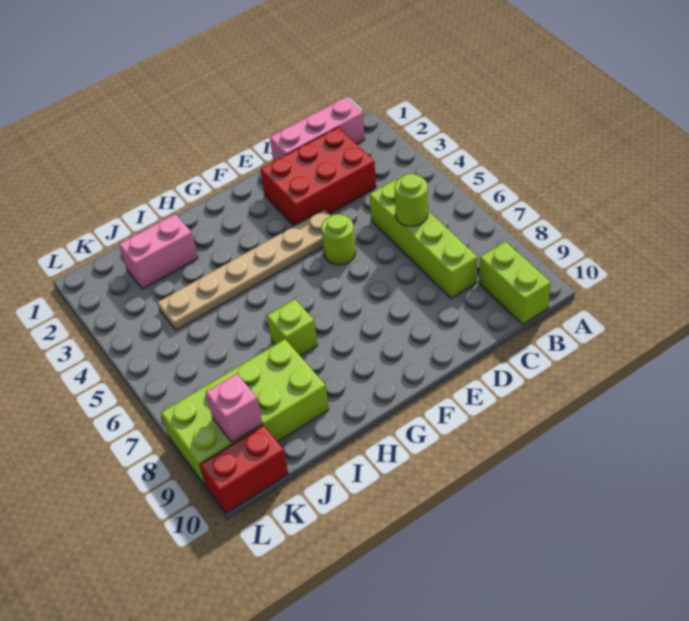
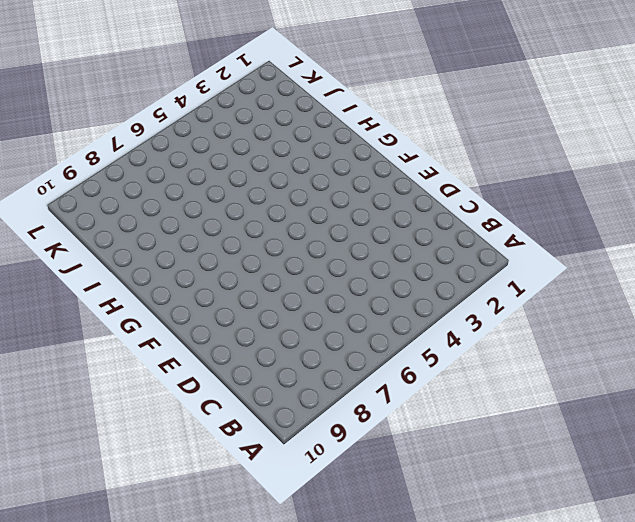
none -> pink brick B1:D1 level 1
none -> lime brick B9:B10 level 1
none -> red brick C2:E3 level 1

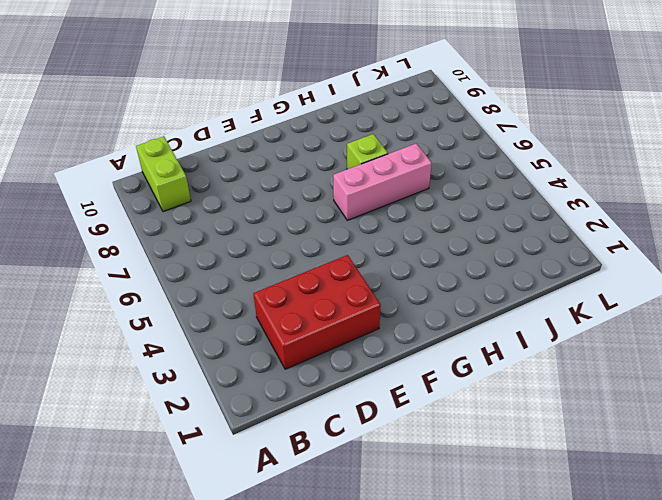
pink brick G6:I6 level 1 -> pink brick B1:D1 level 1
none -> lime brick C5:C8 level 1
none -> tan plate E4:J4 level 1
none -> lime round brick E5 level 1

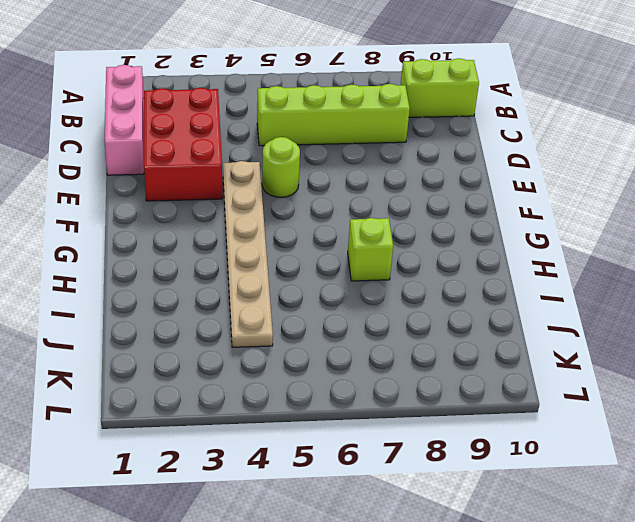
none -> pink brick I2:J2 level 1
none -> lime brick I8:L9 level 1
none -> red brick K10:L10 level 1

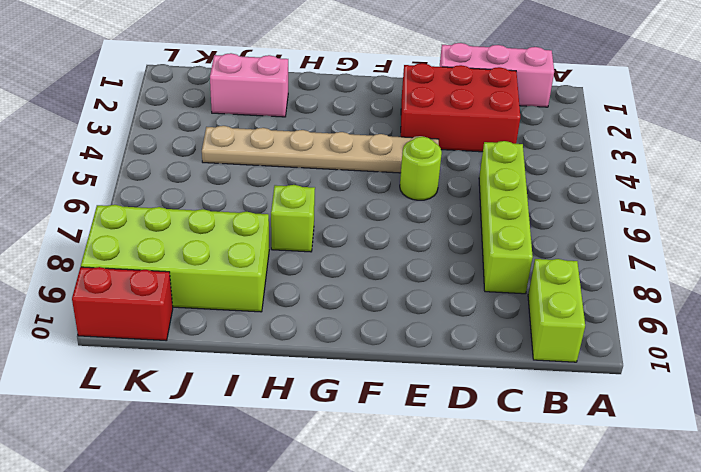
none -> lime round brick C6 level 2
none -> pink brick K9 level 2

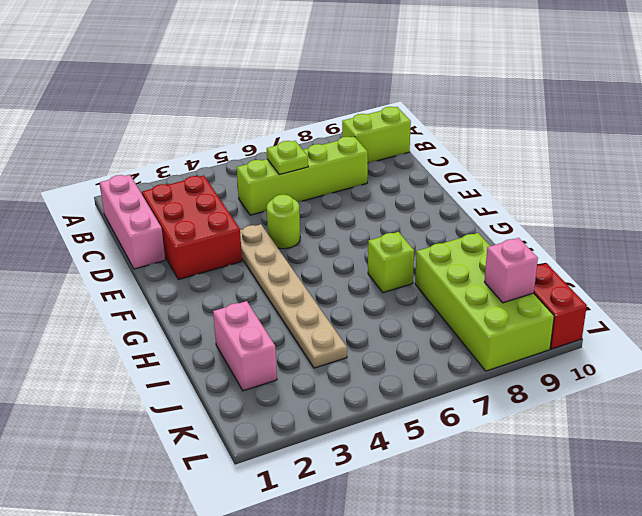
lime plate C6 level 2 -> lime round brick C6 level 2

